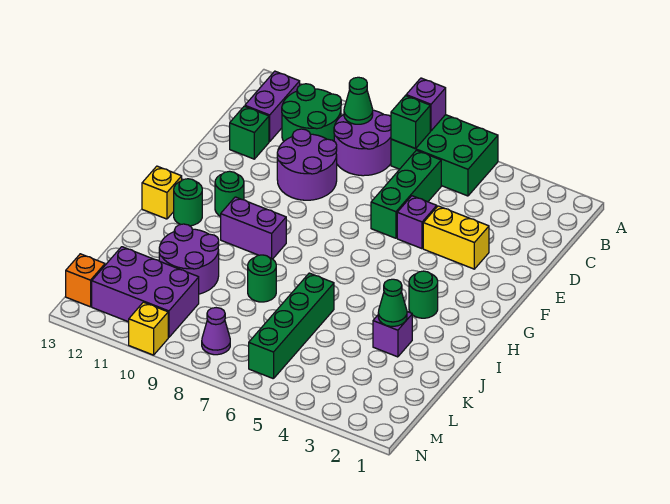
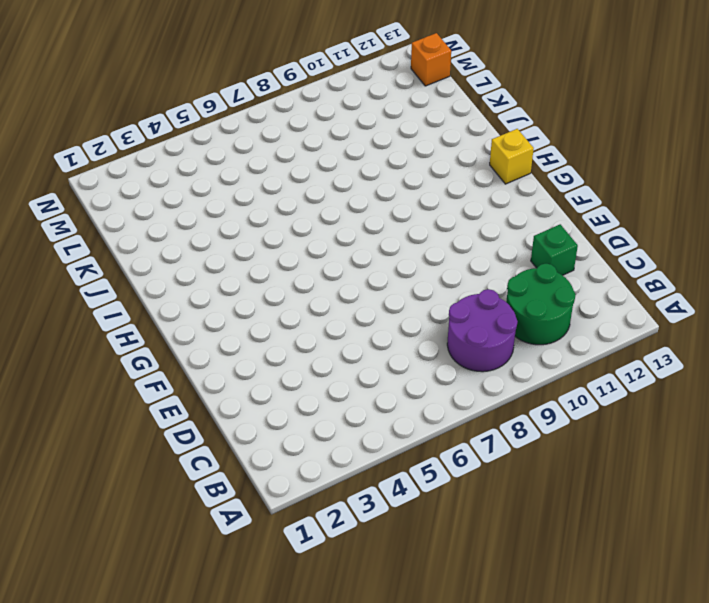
none -> green brick A5:B7 level 1
none -> purple brick B12:C12 level 1
none -> green brick C6:E6 level 1

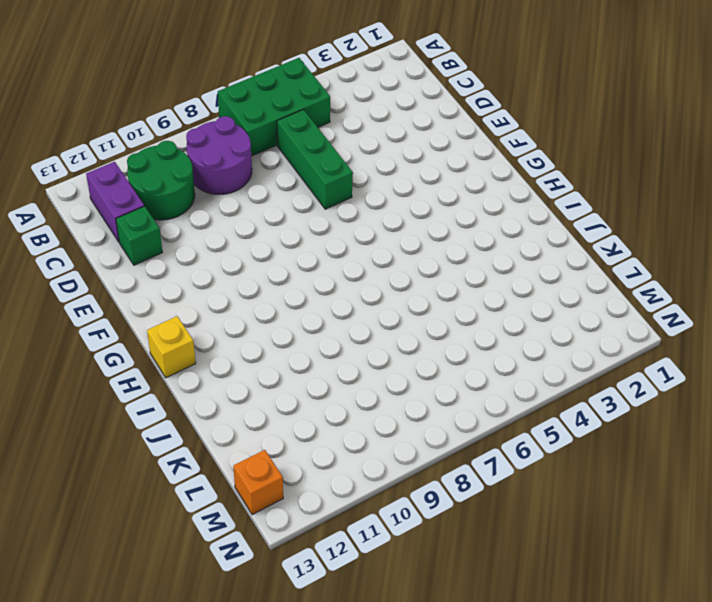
none -> purple round brick D9:E10 level 1
none -> yellow brick E3:E4 level 1
none -> purple brick E5 level 1

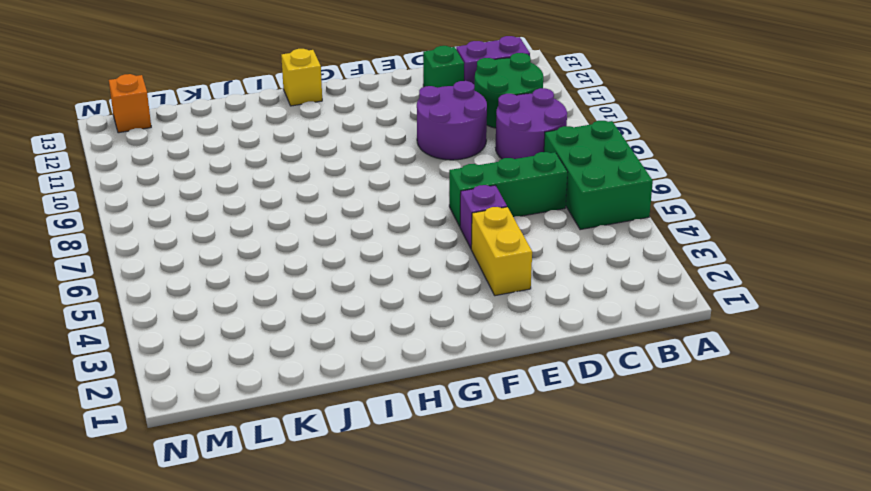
none -> green round brick G11 level 1
none -> green round brick H3 level 1
none -> purple brick H9:H10 level 1

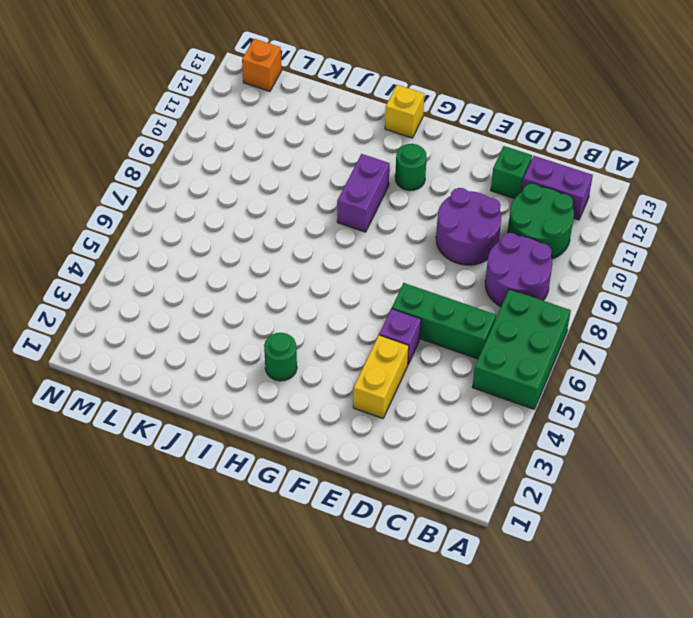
none -> green round brick H12 level 1
none -> purple brick J3 level 1
none -> green brick J6:M6 level 1

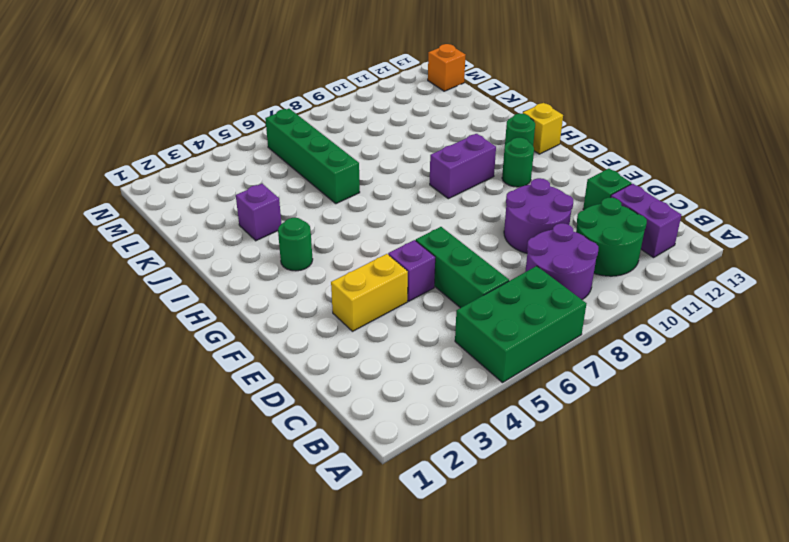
none -> green round brick J8 level 1
none -> purple round brick J10:K11 level 1
none -> purple brick L10:M12 level 1

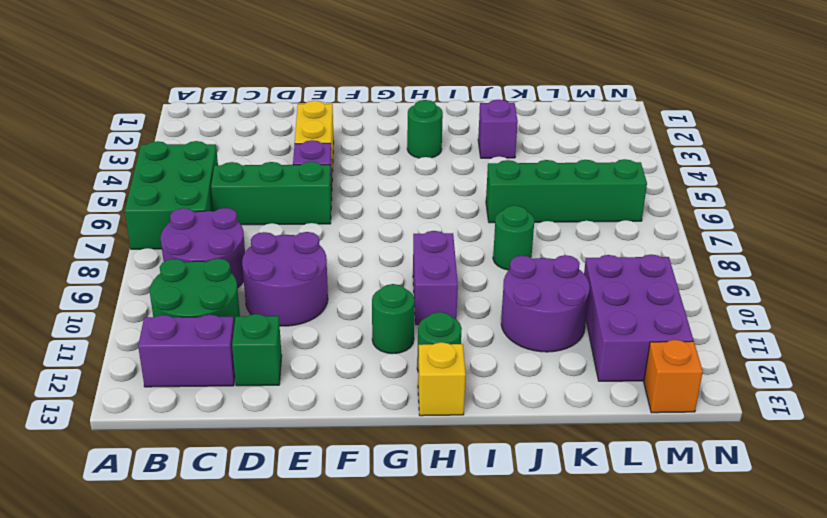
none -> purple cone M8 level 1
none -> yellow brick N10 level 1
none -> purple brick A7 level 2

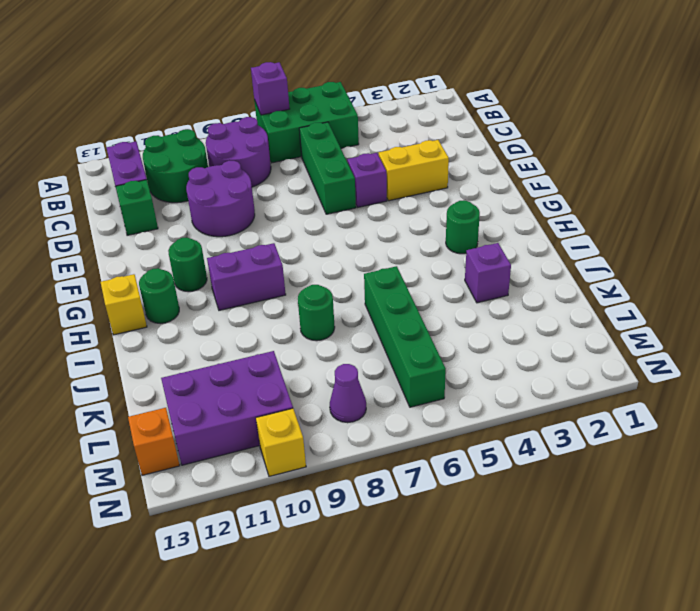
none -> purple round brick J10:K11 level 1
none -> green brick B7 level 2
none -> green cone B9 level 2

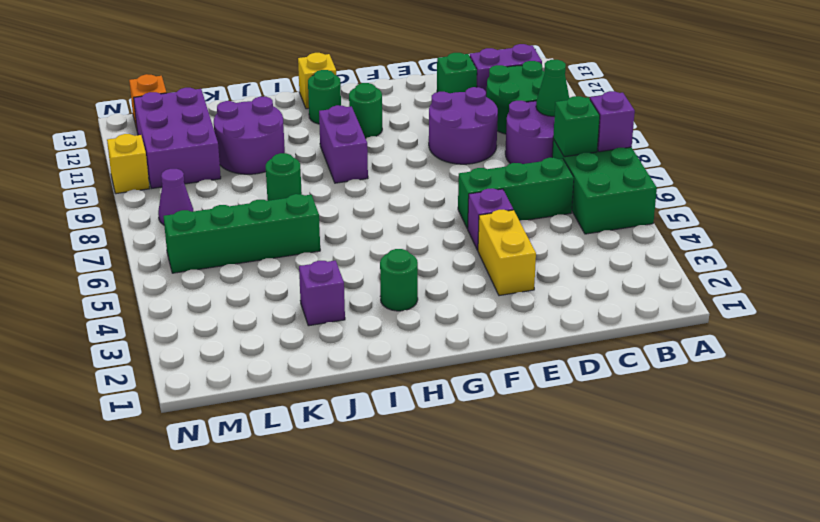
none -> green cone J3 level 2

